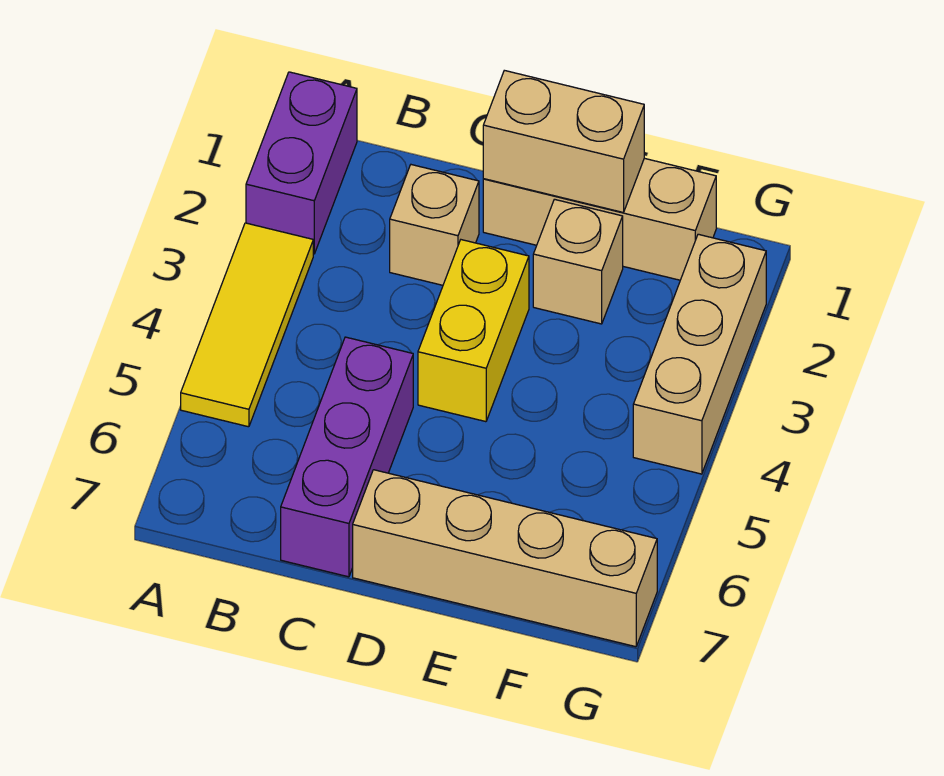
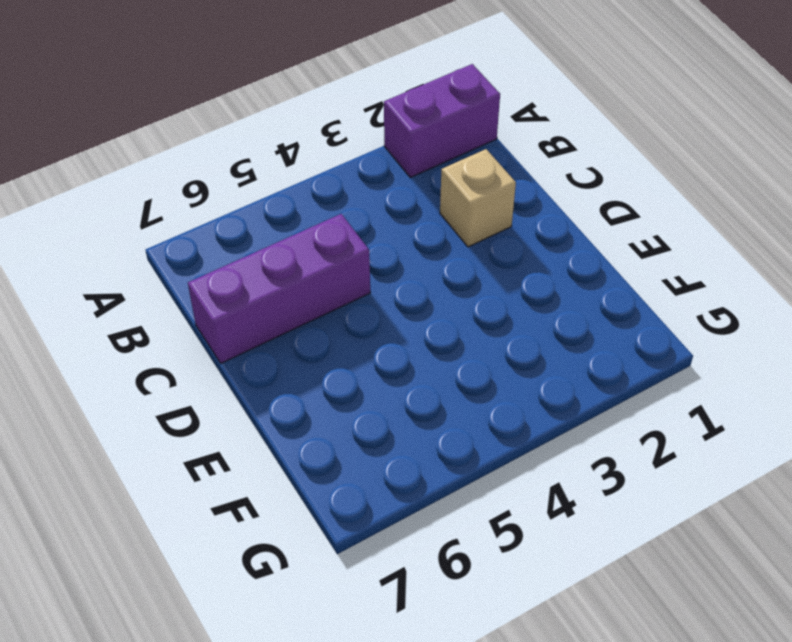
none -> yellow tile A3:A5 level 1
none -> tan brick D1:F1 level 1

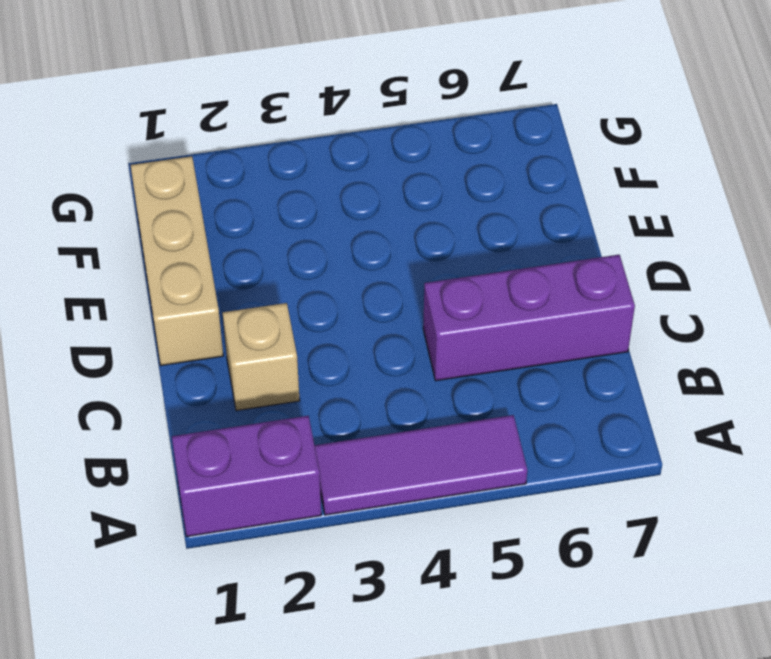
purple tile A3:A5 level 1 -> yellow tile A3:A5 level 1
none -> yellow brick D3:D4 level 1
none -> tan brick D7:G7 level 1

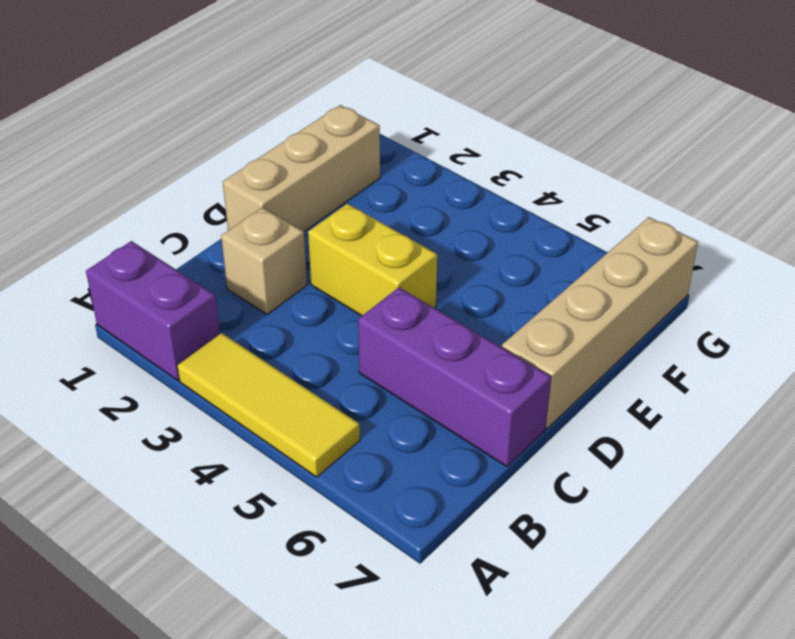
none -> tan brick E2 level 1
none -> tan brick G2:G4 level 1

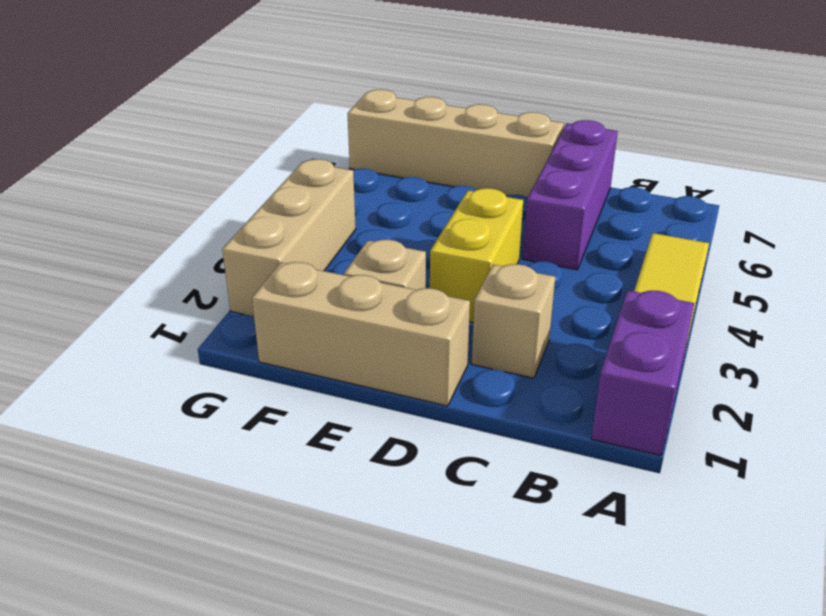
none -> tan brick D1:E1 level 2

